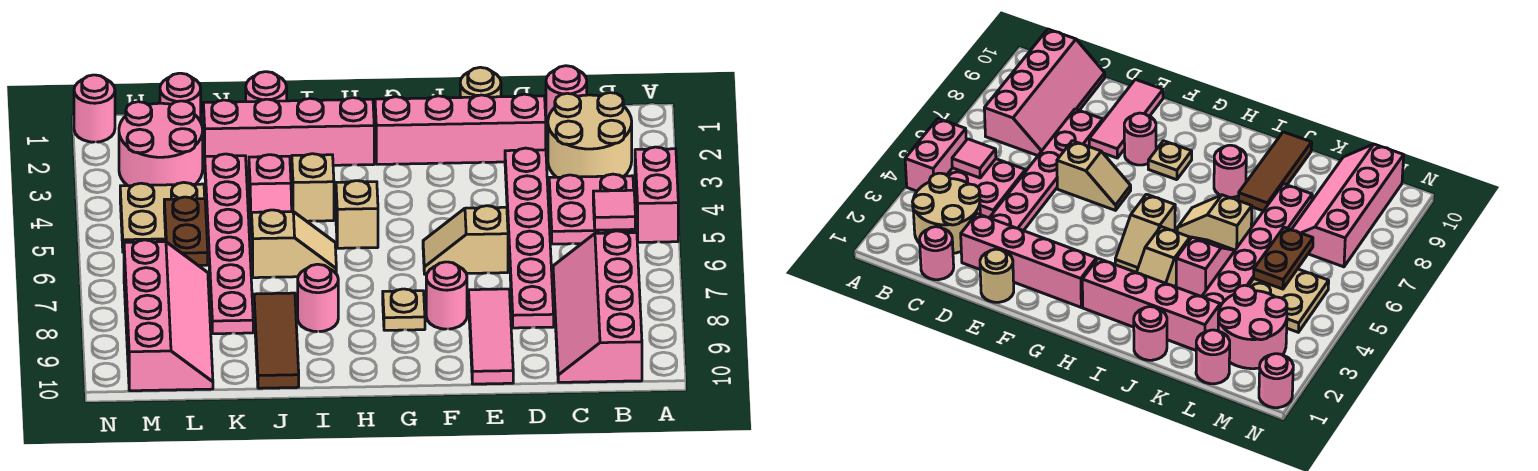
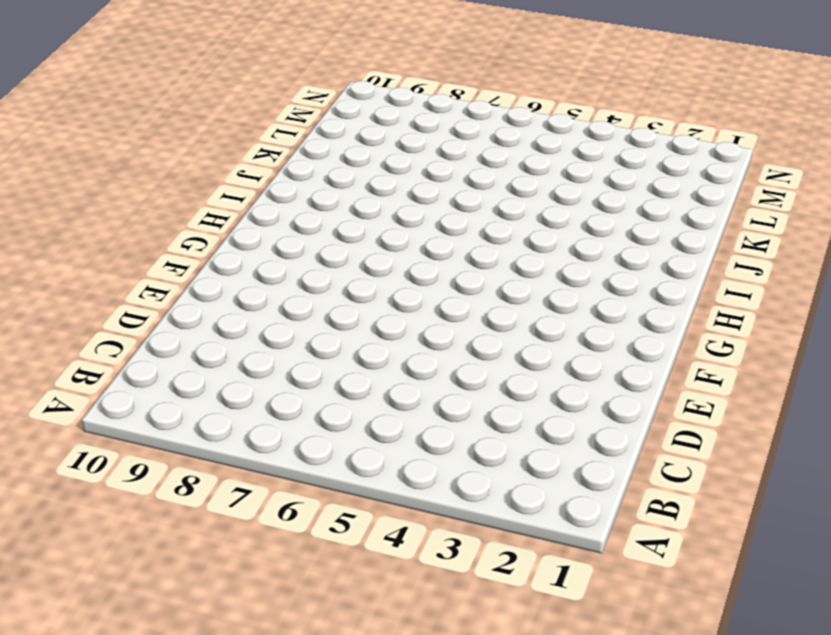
none -> pink brick A4:A5 level 1
none -> tan round brick B2:C3 level 1
none -> pink plate B4:C5 level 1

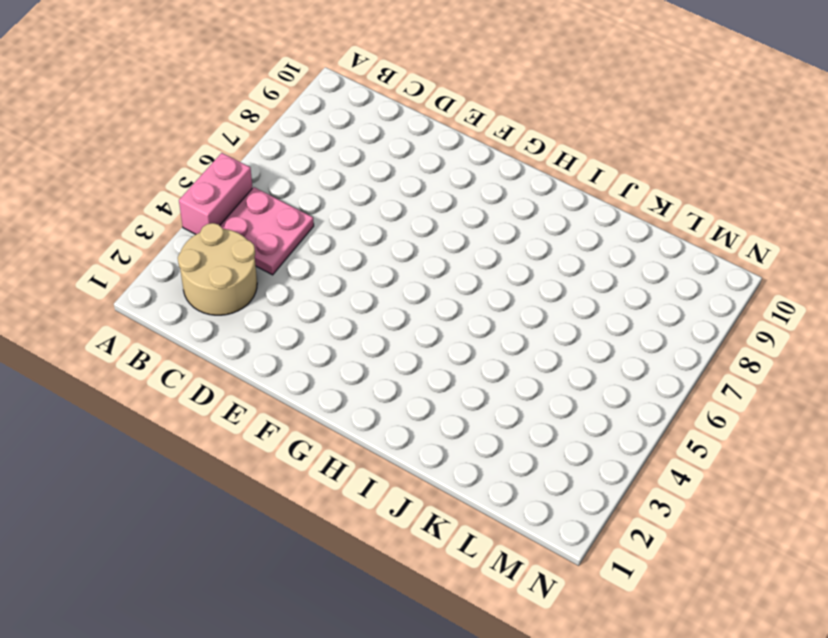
none -> pink slope B7:C10 level 1 top B
none -> pink round brick C1 level 1
none -> pink brick D2:G2 level 1

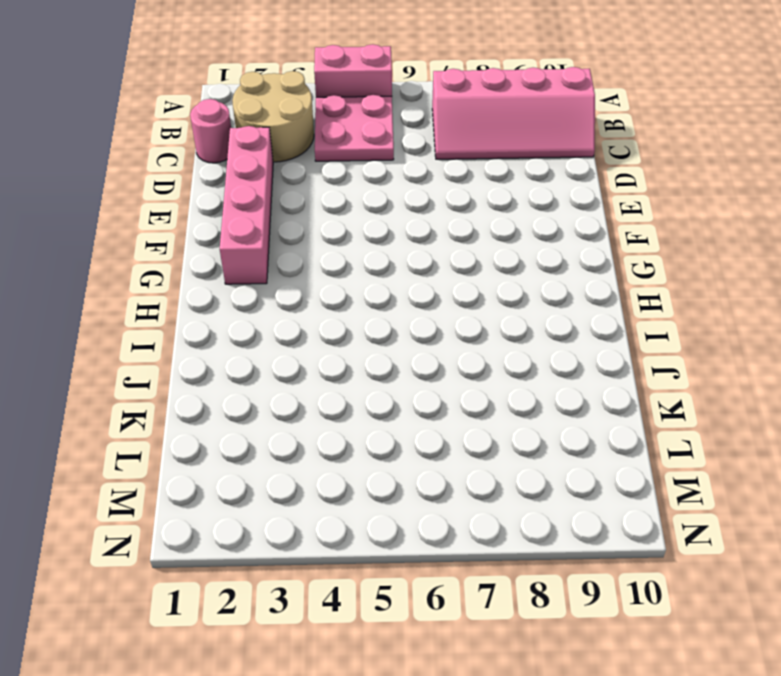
none -> pink plate D3:D8 level 1
none -> tan round brick E1 level 1
none -> tan slope E6:F6 level 1 top E

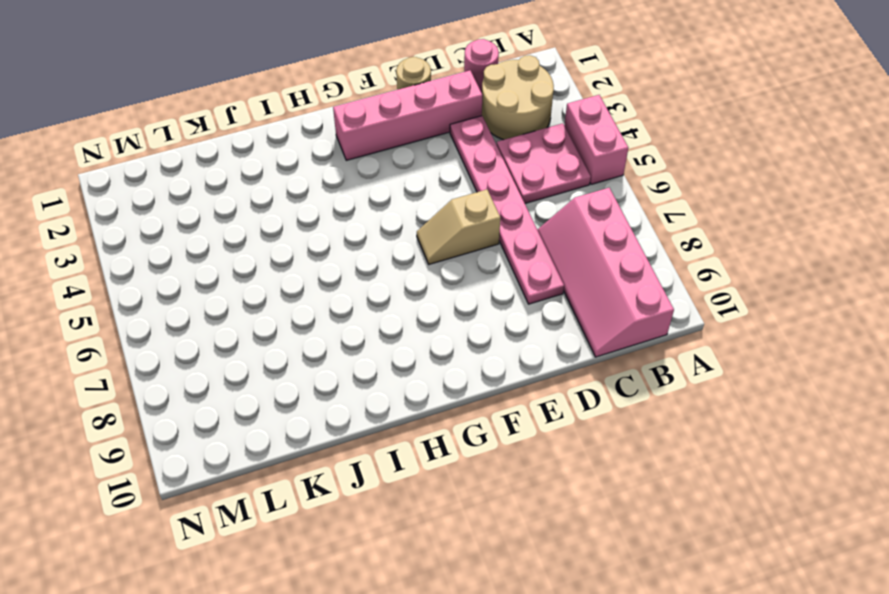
none -> pink tile E8:E10 level 1
none -> pink round brick F8 level 1
none -> tan plate G8 level 1

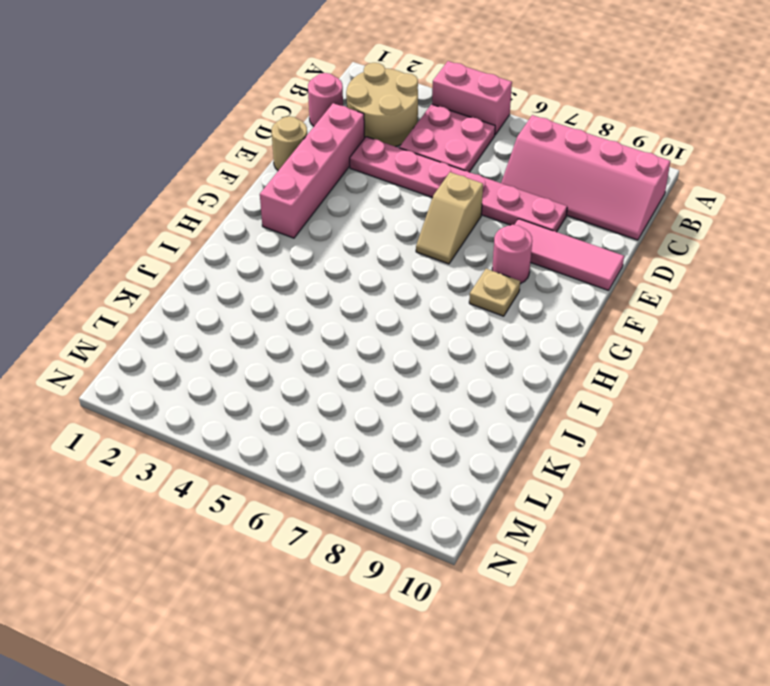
none -> pink brick H2:K2 level 1
none -> tan slope H4:H5 level 1 top 5
none -> tan slope I3:I4 level 1 top 4

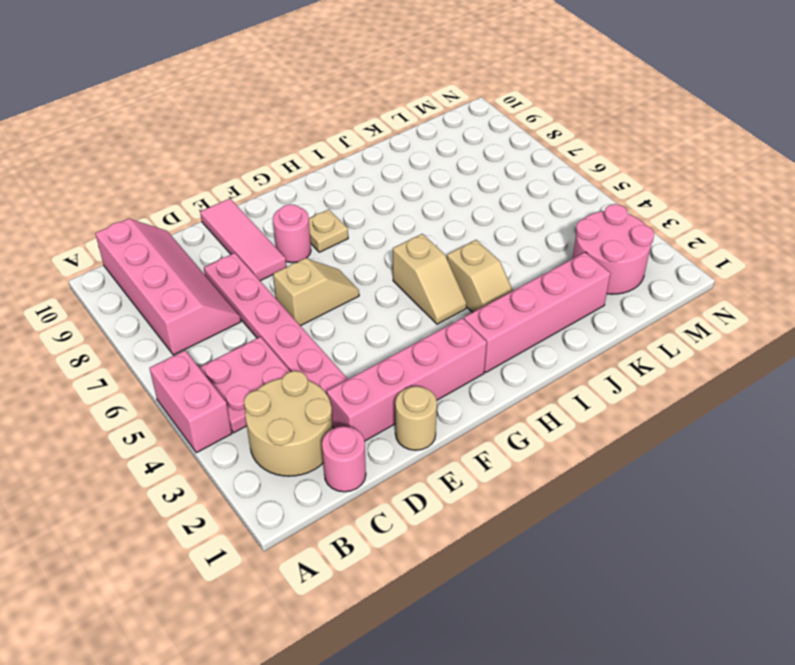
none -> tan slope I6:J6 level 1 top J
none -> pink round brick I8 level 1
none -> pink round brick J1 level 1

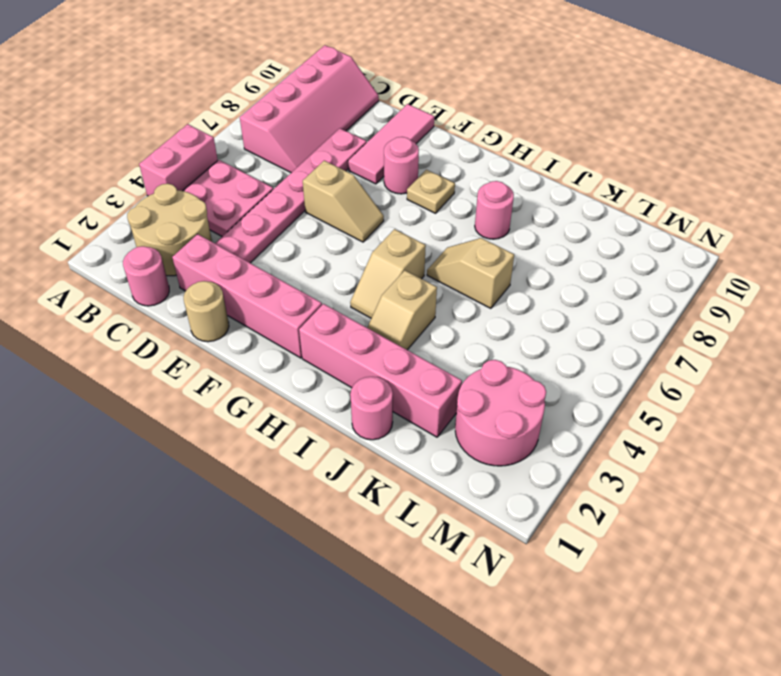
none -> pink slope J4:J5 level 1 top 4
none -> brown tile J8:J10 level 1
none -> pink plate K3:K8 level 1

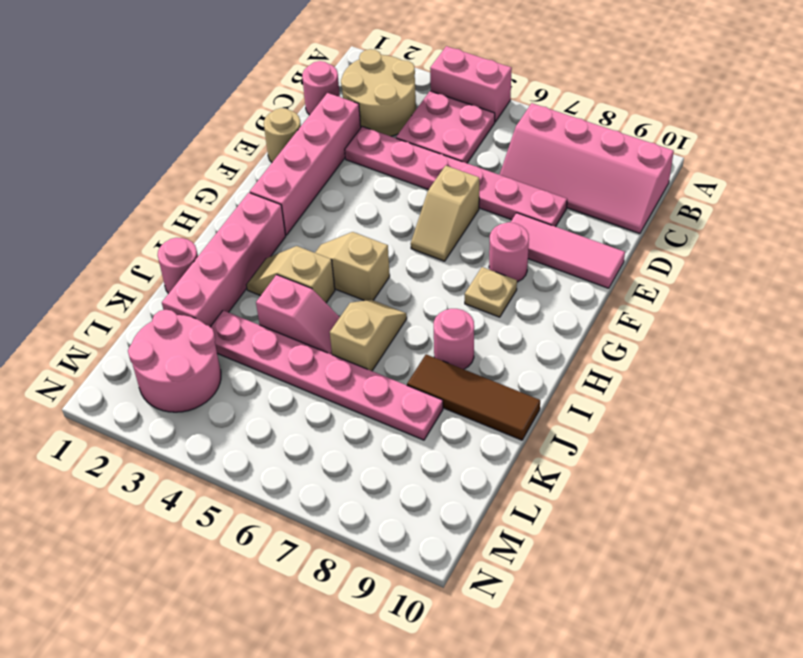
none -> pink round brick L1 level 1
none -> tan plate L4:M5 level 1
none -> pink slope L7:M10 level 1 top M

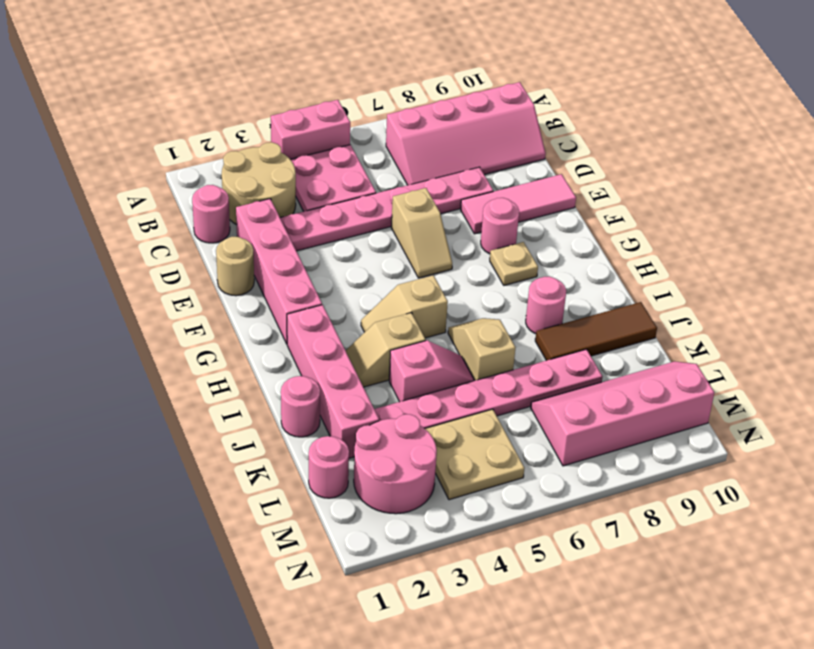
none -> pink round brick N1 level 1
none -> pink tile B5 level 2
none -> brown plate L5:L6 level 2

